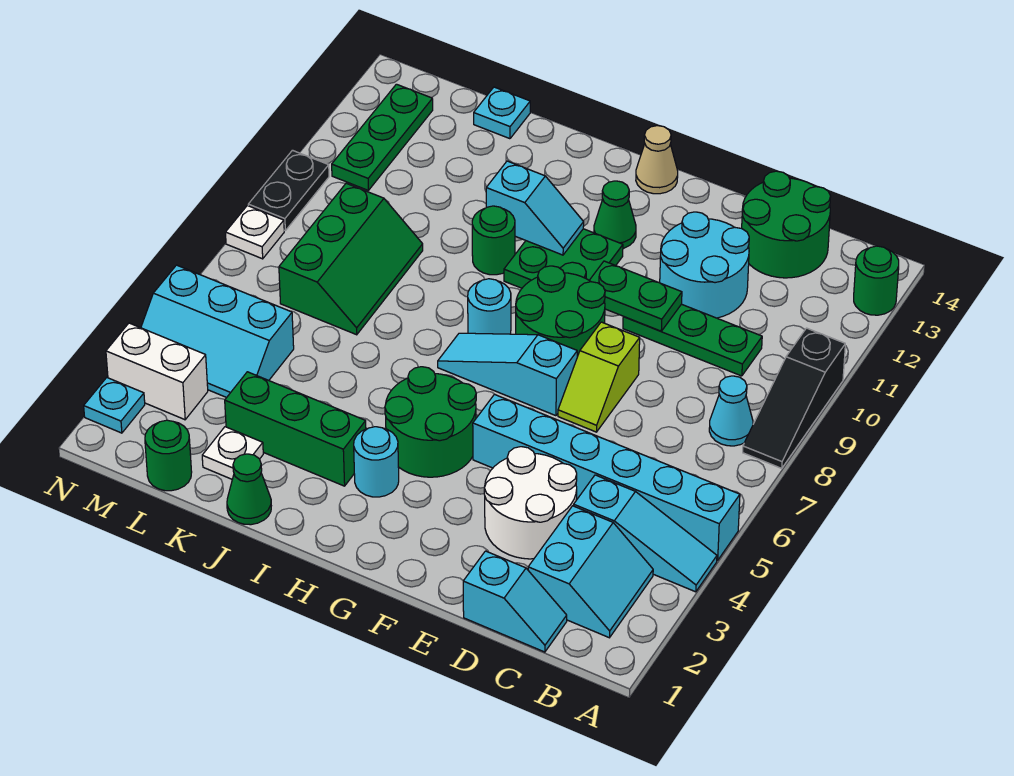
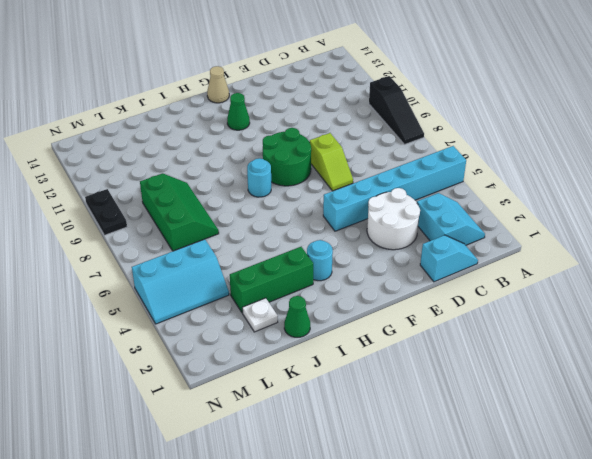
none -> cyan slope A4:C4 level 1 top C
none -> green round brick A13 level 1
none -> cyan cone B8 level 1
none -> green plate C10:E10 level 1

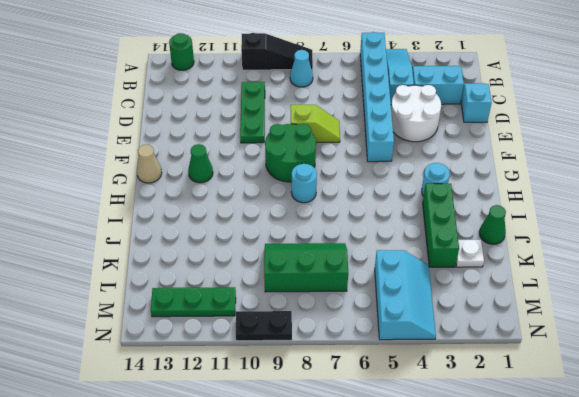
none -> green round brick C13:D14 level 1
none -> cyan round brick D11:E12 level 1
none -> cyan slope F7:H7 level 1 top F
none -> green round brick G4:H5 level 1

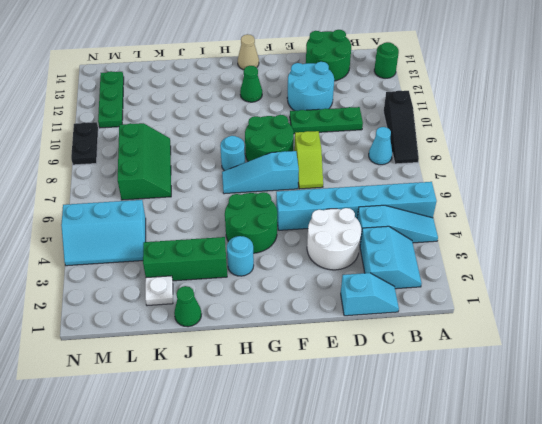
none -> green plate G10:H11 level 1
none -> green round brick I10 level 1
none -> cyan plate K14 level 1
none -> green round brick L1 level 1

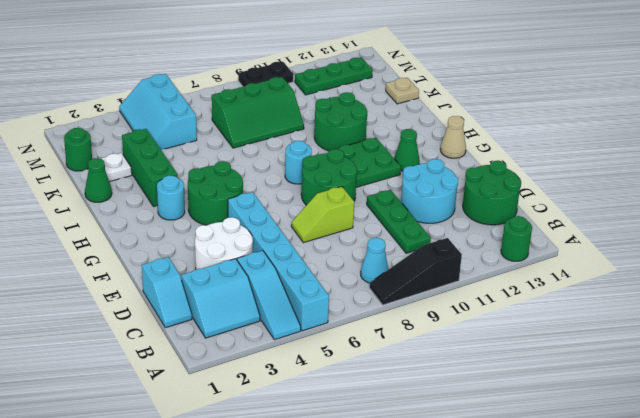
green round brick I10:J11 level 1 -> green round brick I10 level 1
tan plate K14 level 1 -> cyan plate K14 level 1
none -> cyan slope F7:H7 level 1 top F
none -> white brick M3:N3 level 1
none -> cyan plate N2 level 1
none -> white plate N8 level 1

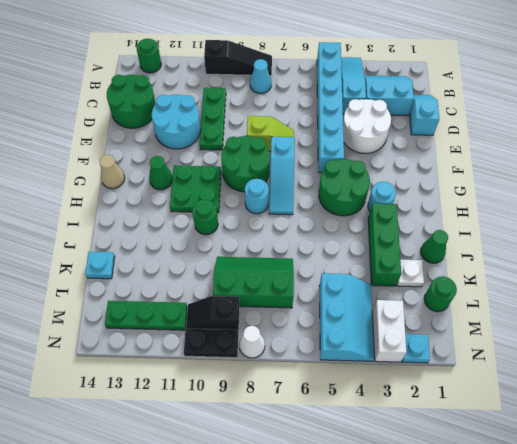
black slope M9:M10 level 1 top 9 -> none
white cone N8 level 1 -> white plate N8 level 1
none -> green plate E10:F10 level 2
none -> cyan slope H11:I11 level 2 top I

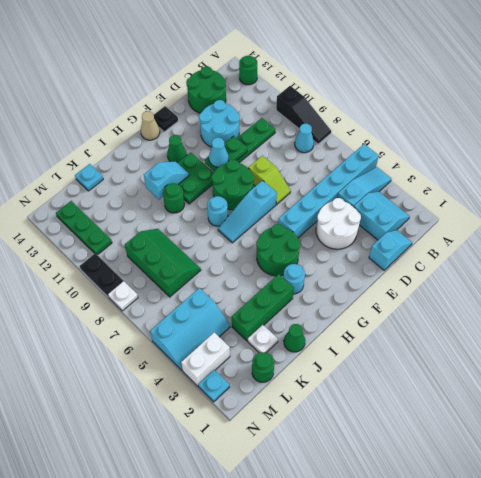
cyan cone F10 level 3 -> none
black plate F14 level 1 -> none

